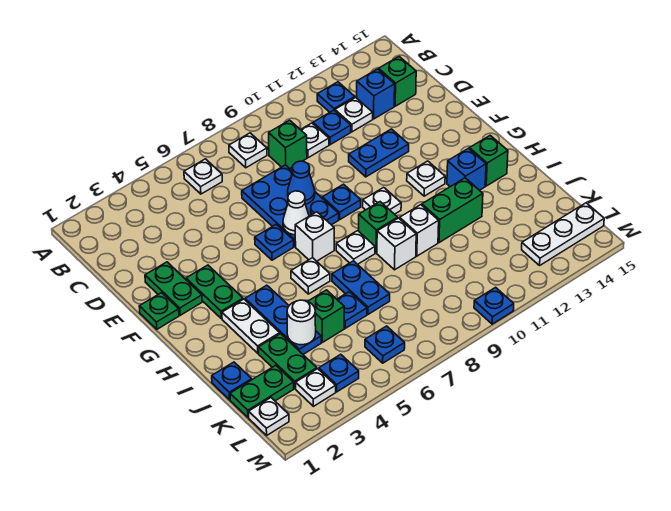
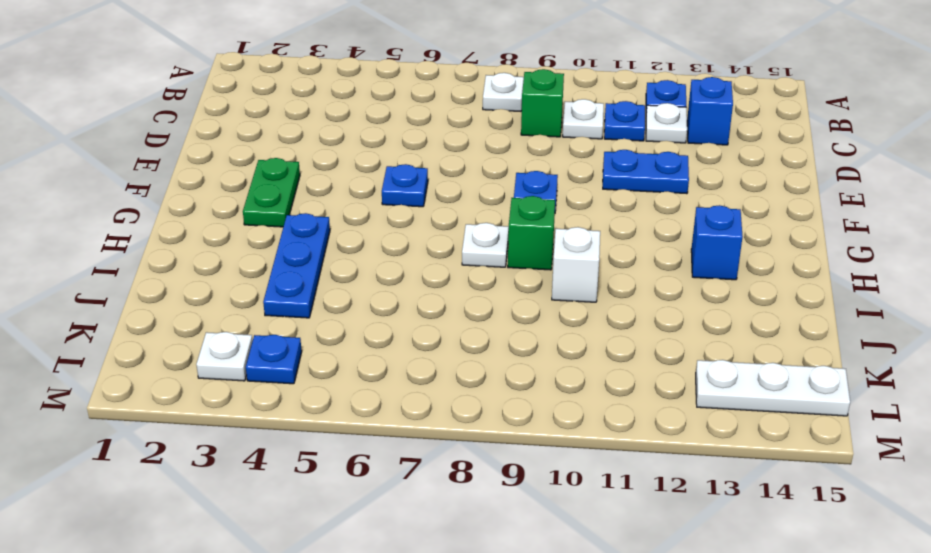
none -> white plate B6 level 1
none -> green brick C14 level 1
none -> blue plate D7:F8 level 1
none -> green plate E2:F2 level 1

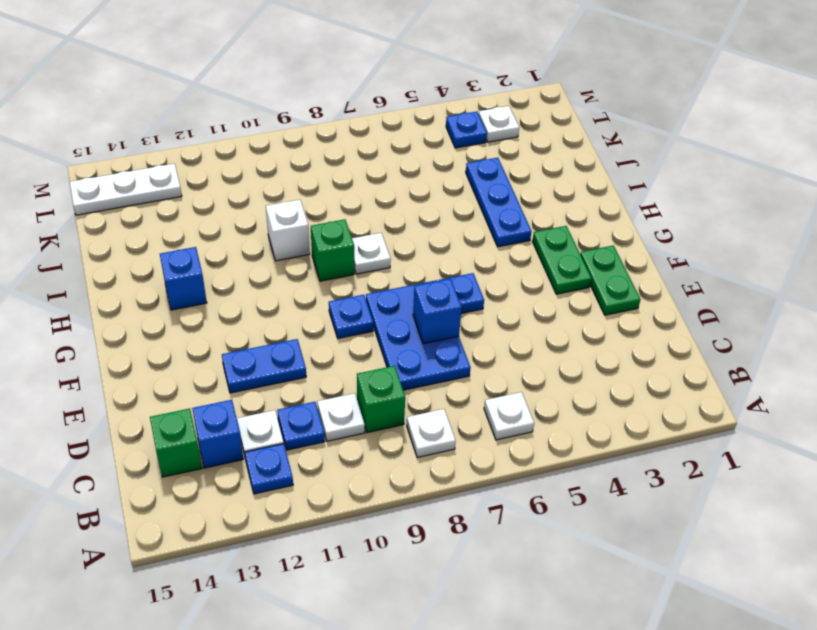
blue brick E7 level 2 -> none
none -> green plate F1 level 1
none -> white brick G7 level 1
none -> white plate G10 level 1
none -> white plate G12 level 1

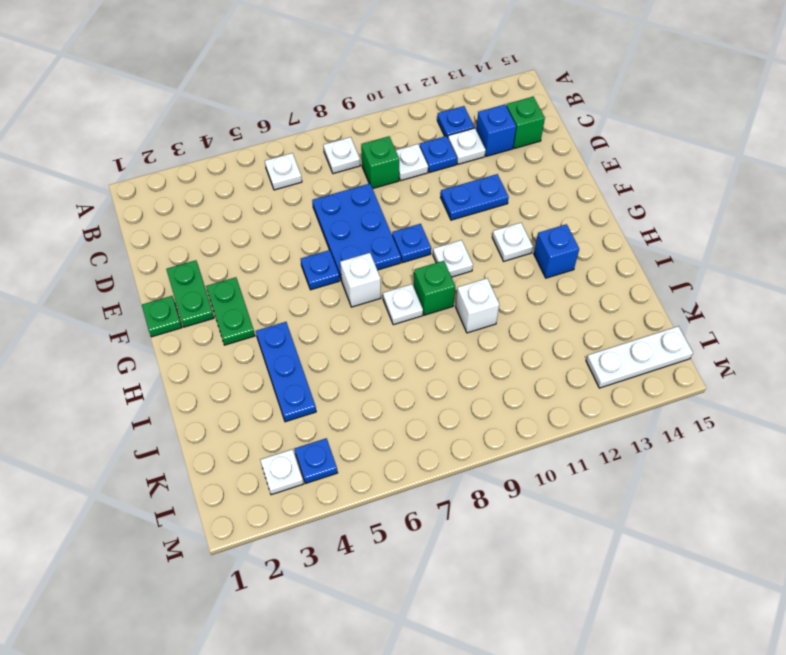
none -> white plate H3:I3 level 1
none -> white plate H6 level 1
none -> green brick H14 level 1
none -> blue plate I7:J7 level 1

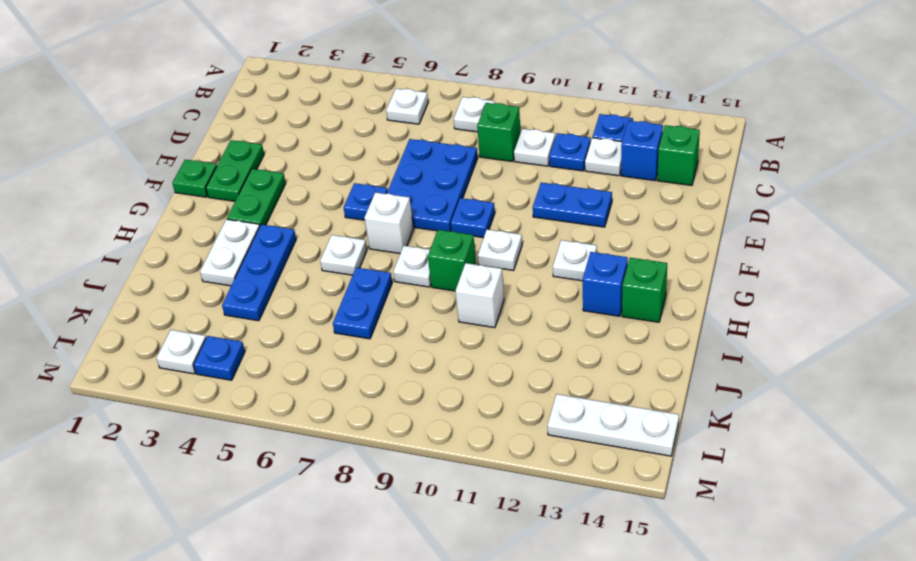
none -> white brick I9 level 1
none -> green brick I11:I12 level 1
none -> blue plate J1 level 1
none -> green plate J3:K3 level 1

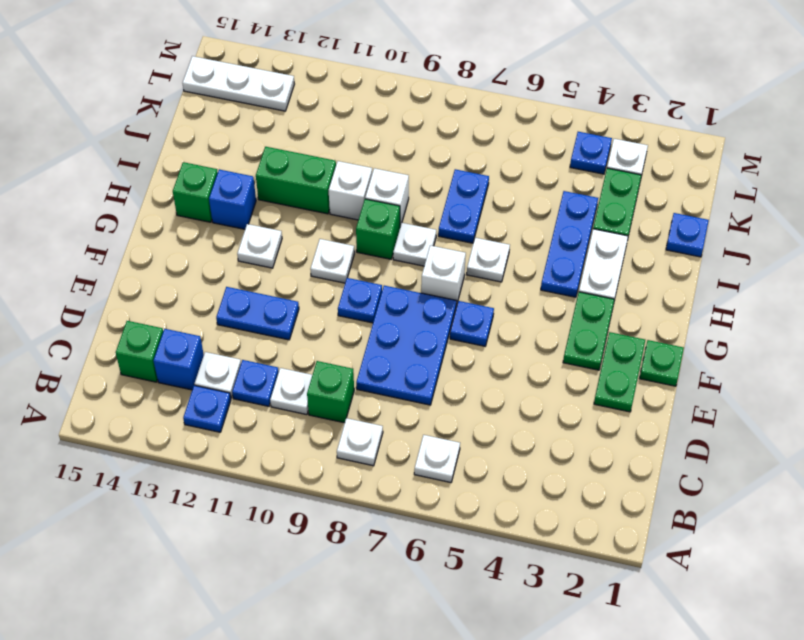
none -> green brick J5 level 1
none -> blue plate J6 level 1
none -> green plate K1:K2 level 1
none -> white plate L1 level 1

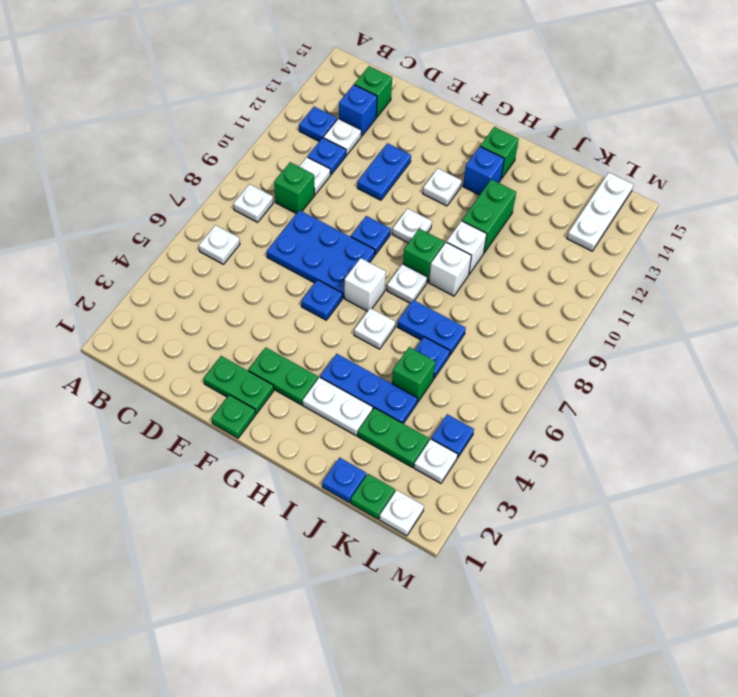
green plate K1 level 1 -> green plate K1:K2 level 1
none -> blue plate L6 level 1
none -> blue plate M10 level 1
none -> blue cone E8 level 2
none -> white cone F7 level 2

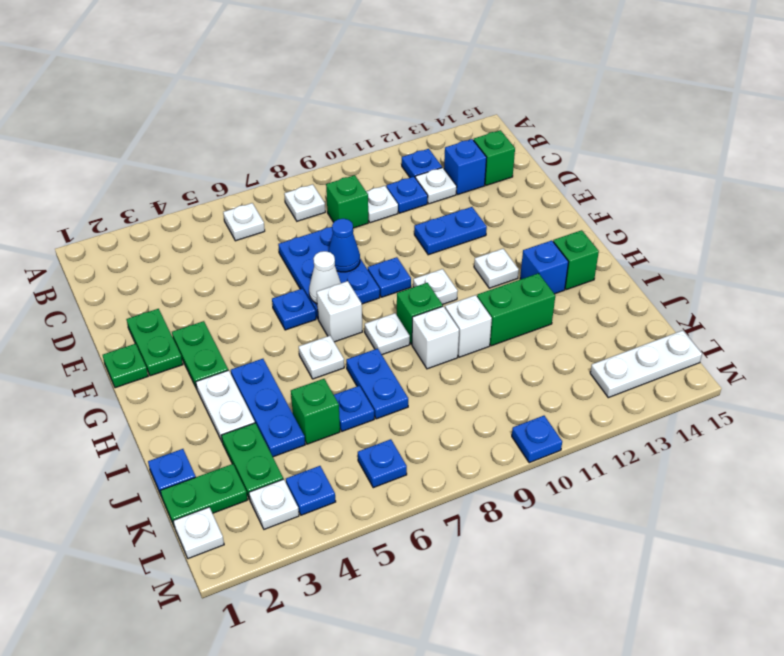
none -> white round brick J4 level 2

